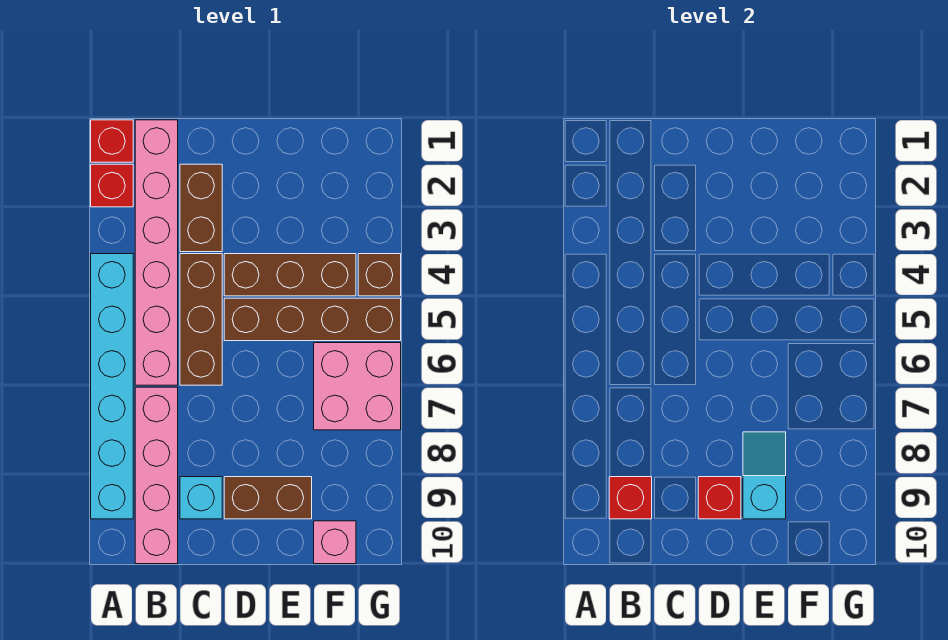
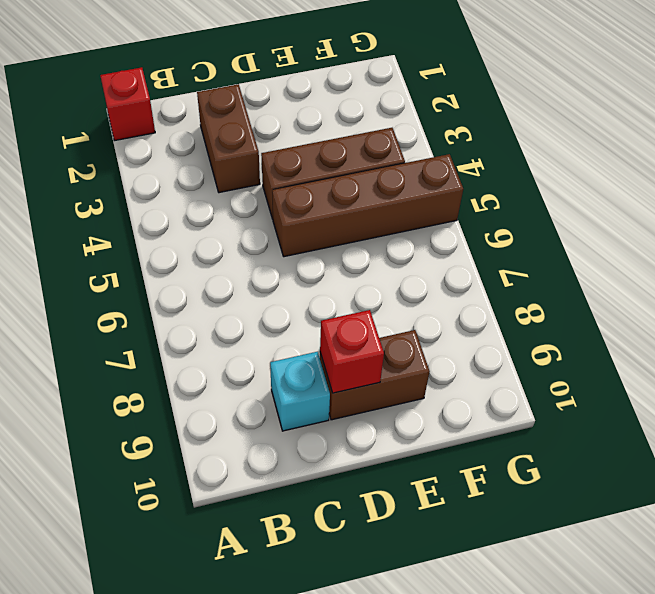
none -> red brick A2 level 1
none -> cyan brick A4:A9 level 1
none -> pink brick B1:B6 level 1

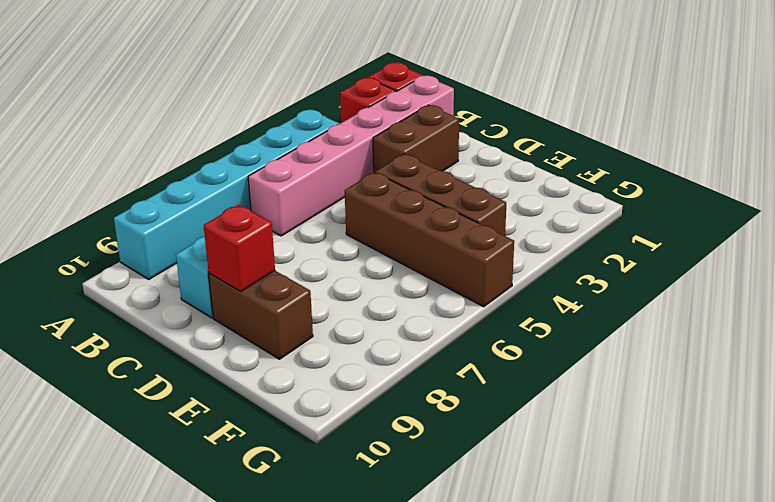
none -> pink brick B7:B10 level 1
none -> brown brick C4:C6 level 1
none -> pink brick F6:G7 level 1

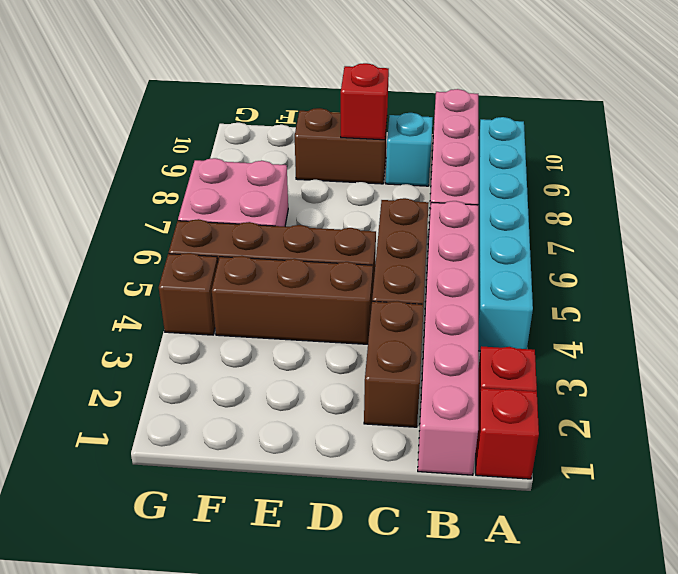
none -> pink brick F10 level 1
none -> red brick B9 level 2
none -> cyan slope E8:E9 level 2 top 9

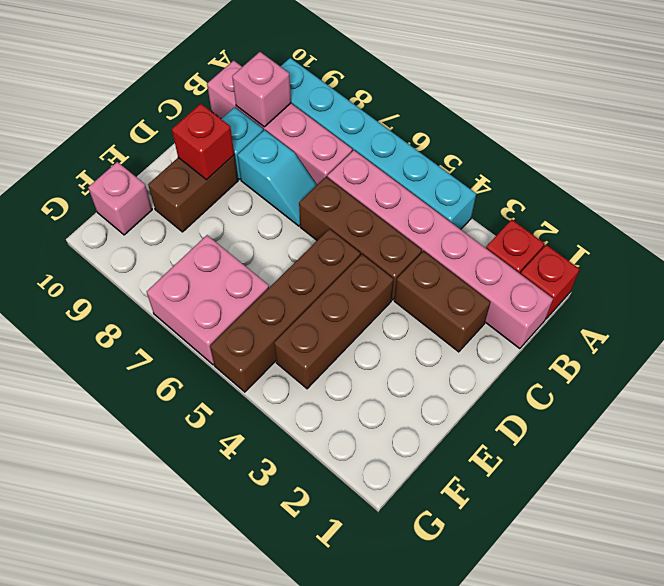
pink brick B9 level 2 -> red brick B9 level 2
cyan slope C7:C8 level 1 top 8 -> cyan slope E8:E9 level 2 top 9
none -> brown brick G4 level 1

